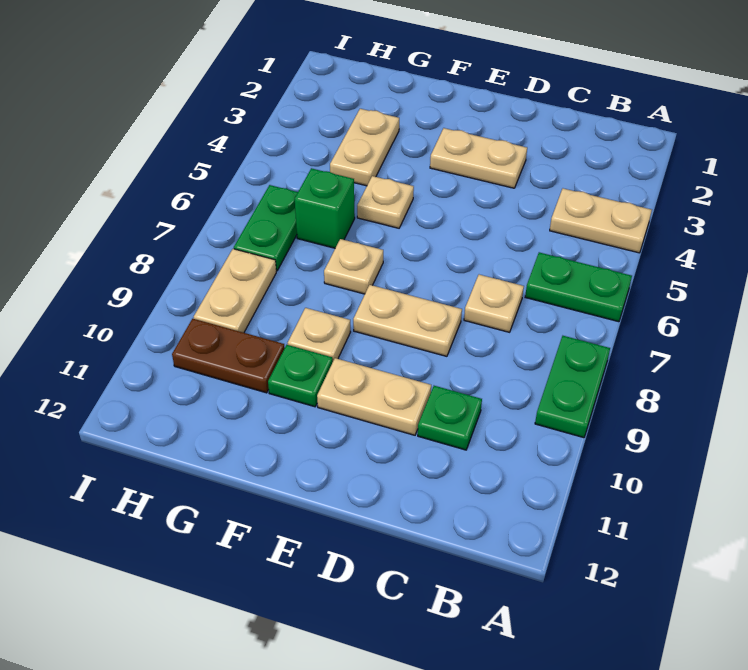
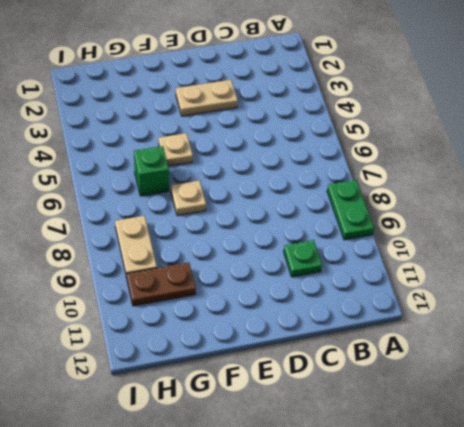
none -> tan plate A4:B4 level 1
none -> green plate A6:B6 level 1
none -> tan plate C7 level 1

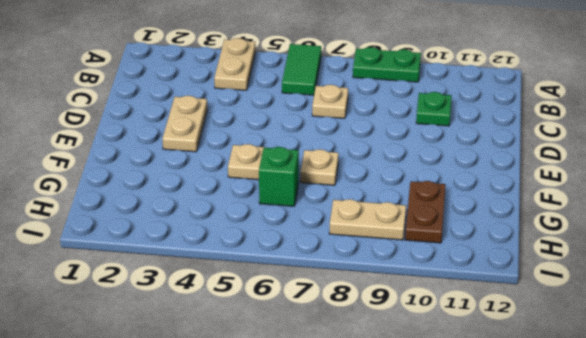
green tile A6:B6 level 1 -> green plate A6:B6 level 1
none -> tan plate D8:E8 level 1
none -> tan plate D10:E10 level 1
none -> tan plate F9 level 1

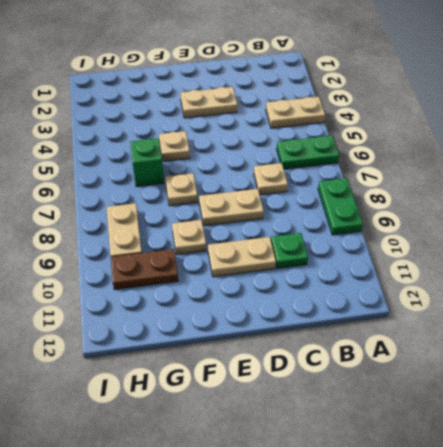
none -> green plate F10 level 1
none -> tan plate G3:G4 level 1
none -> green plate H6:H7 level 1

